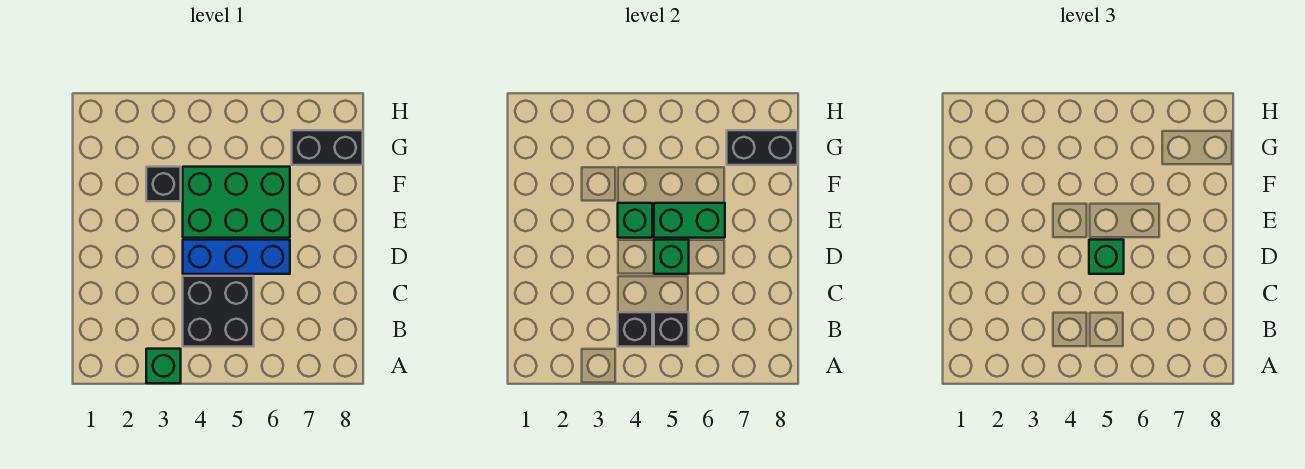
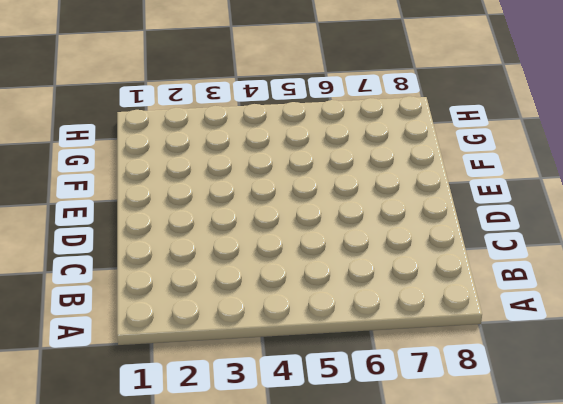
none -> green brick A3 level 1
none -> black brick B4:C5 level 1
none -> blue brick D4:D6 level 1

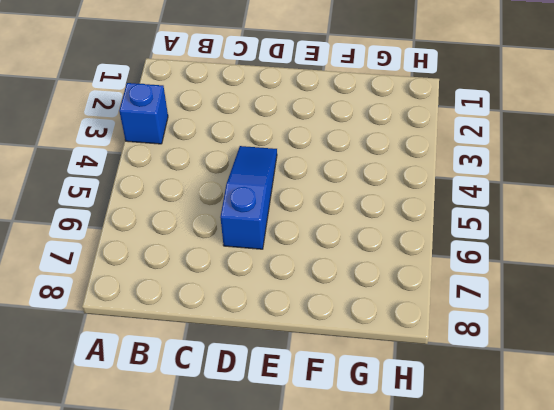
blue brick A3 level 1 -> green brick A3 level 1
blue slope D4:D6 level 1 top 6 -> blue brick D4:D6 level 1
none -> black brick B4:C5 level 1
none -> green brick E4:F6 level 1
none -> black brick F3 level 1

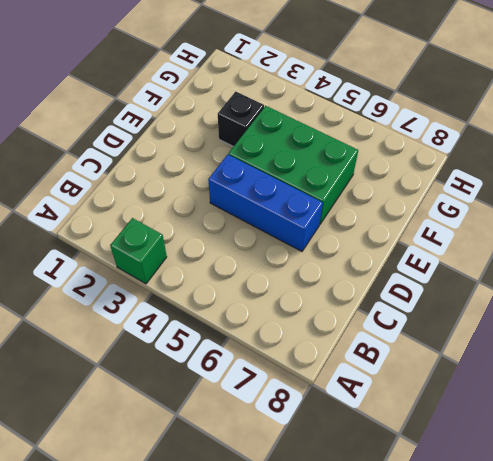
none -> black brick B4:C5 level 1
none -> black brick G7:G8 level 1
none -> black brick B4 level 2

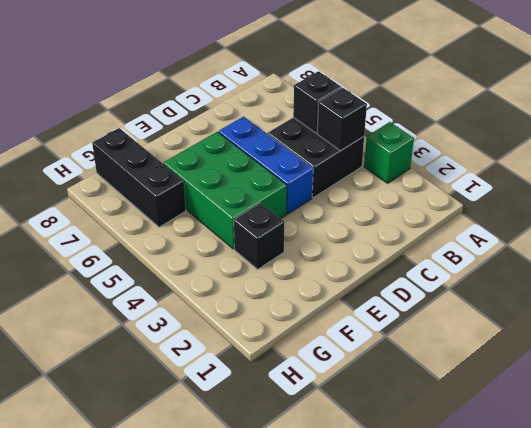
black brick G6:G8 level 1 -> black brick G7:G8 level 1
none -> green brick D5 level 2
none -> green brick E4 level 2
none -> green brick E5:E6 level 2

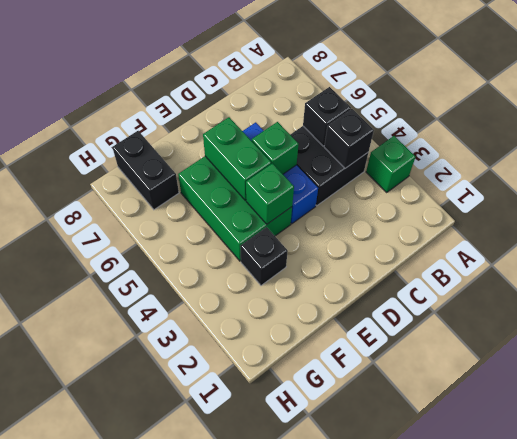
none -> black brick G7:G8 level 2
none -> green brick D5 level 3

